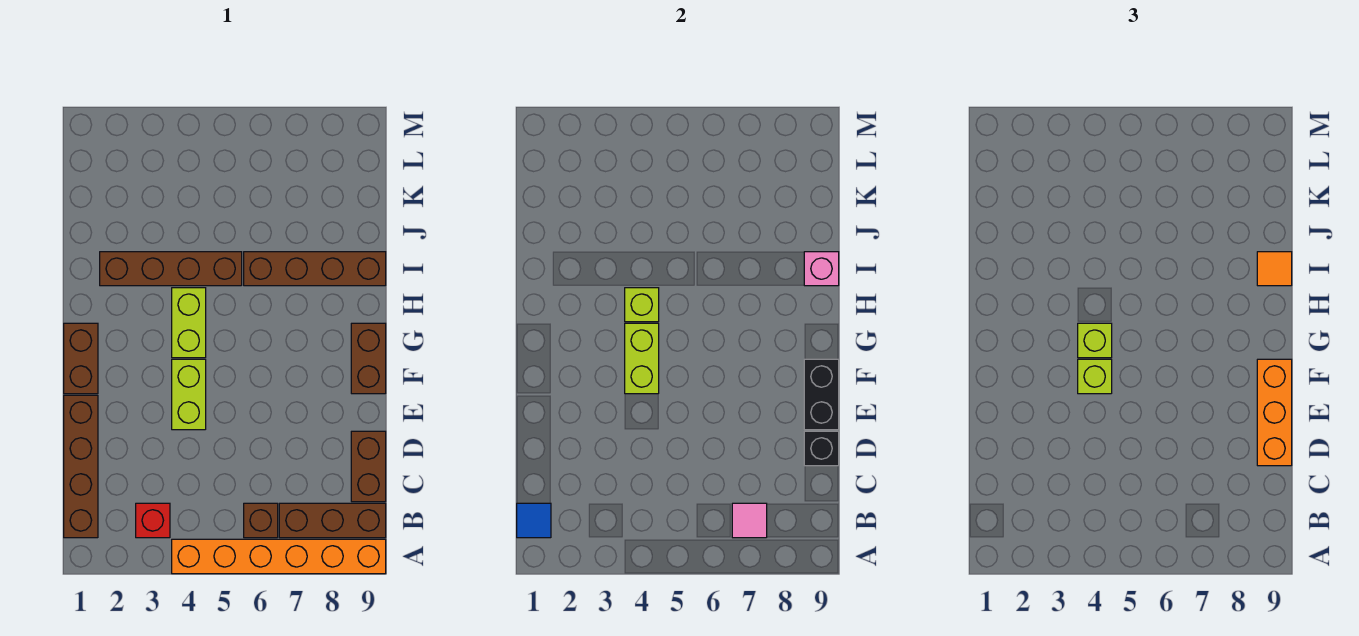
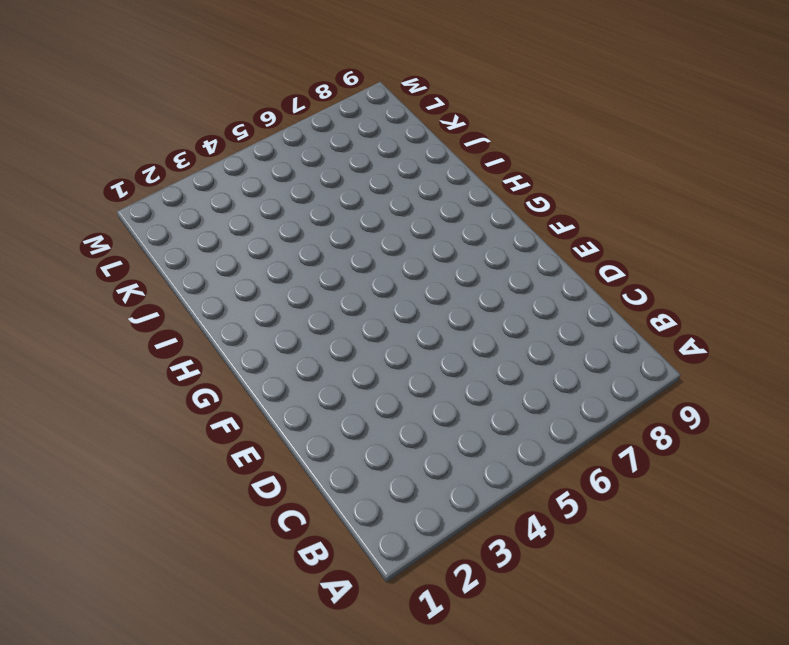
none -> orange brick A4:A9 level 1
none -> brown brick B1:E1 level 1
none -> red brick B3 level 1

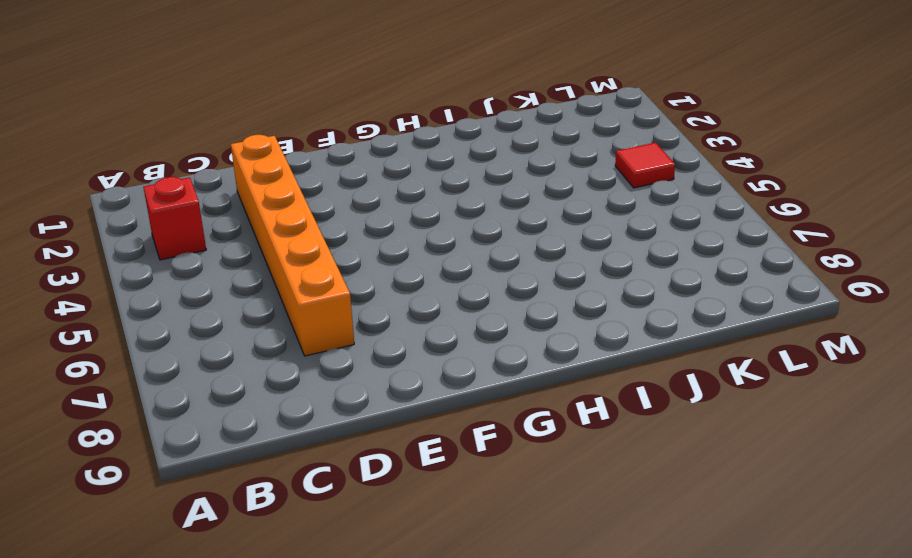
orange brick D2:D7 level 1 -> orange brick A4:A9 level 1
red tile L4 level 1 -> none
none -> brown brick B1:E1 level 1
none -> brown brick B6 level 1
none -> brown brick B7:B9 level 1

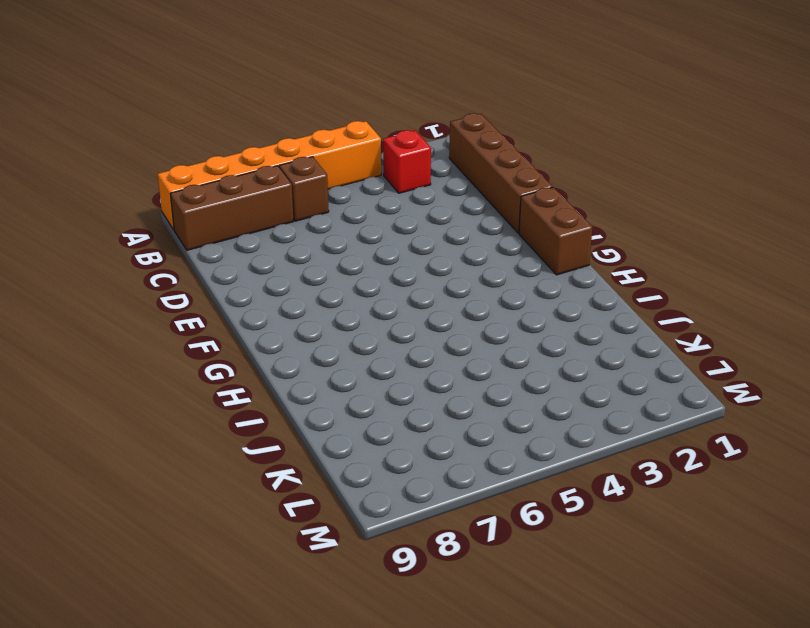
none -> brown brick C9:D9 level 1
none -> lime brick E4:F4 level 1
none -> brown brick F9:G9 level 1

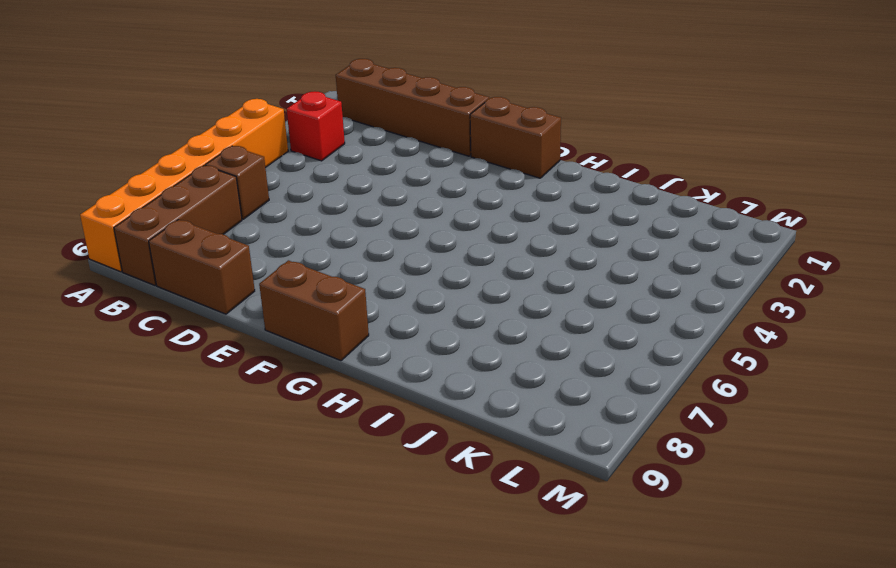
none -> lime brick E4:F4 level 1
none -> lime brick G4:H4 level 1
none -> brown brick I2:I5 level 1

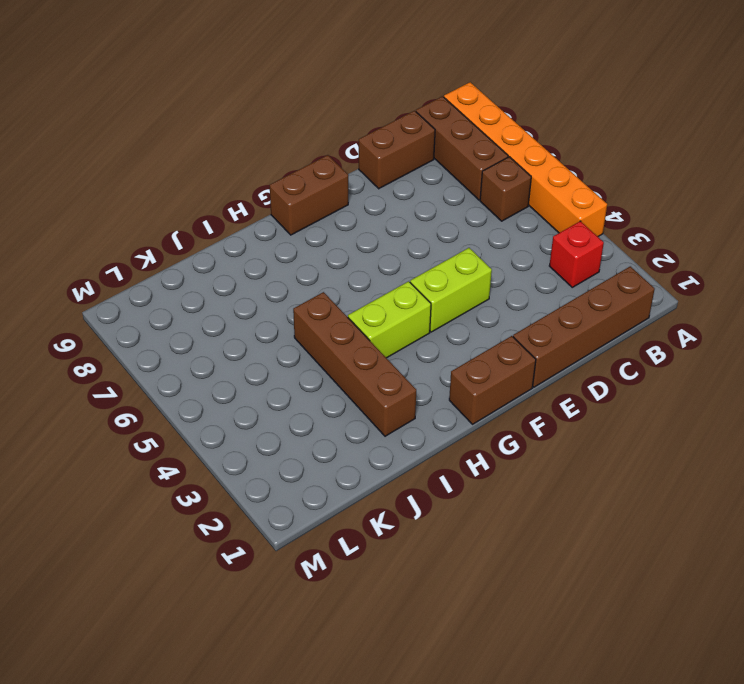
none -> brown brick I6:I9 level 1
none -> blue tile B1 level 2
none -> pink tile B7 level 2

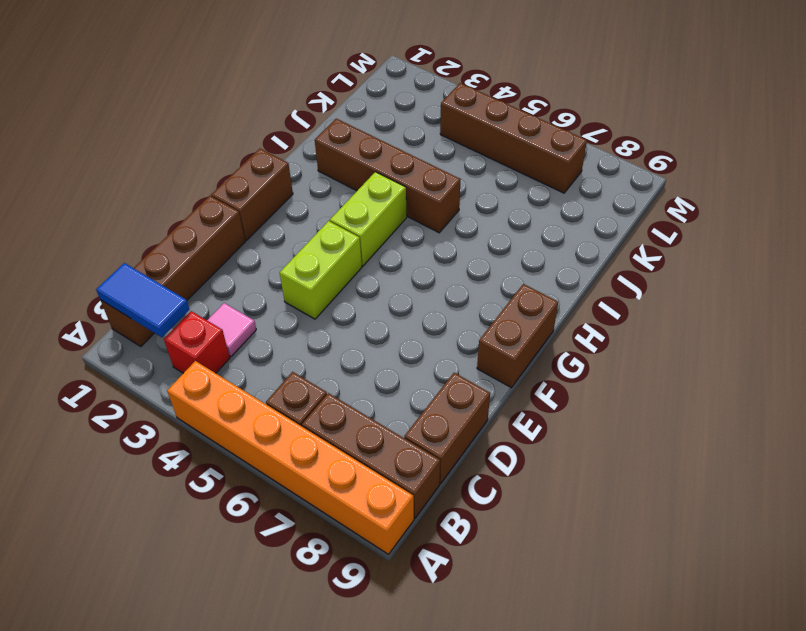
blue tile B1:B2 level 2 -> blue tile B1 level 2
pink tile C3 level 1 -> pink tile B7 level 2
brown brick L4:L7 level 1 -> brown brick I6:I9 level 1
none -> black brick D9 level 2
none -> black brick E9:F9 level 2
none -> lime brick F4:G4 level 2

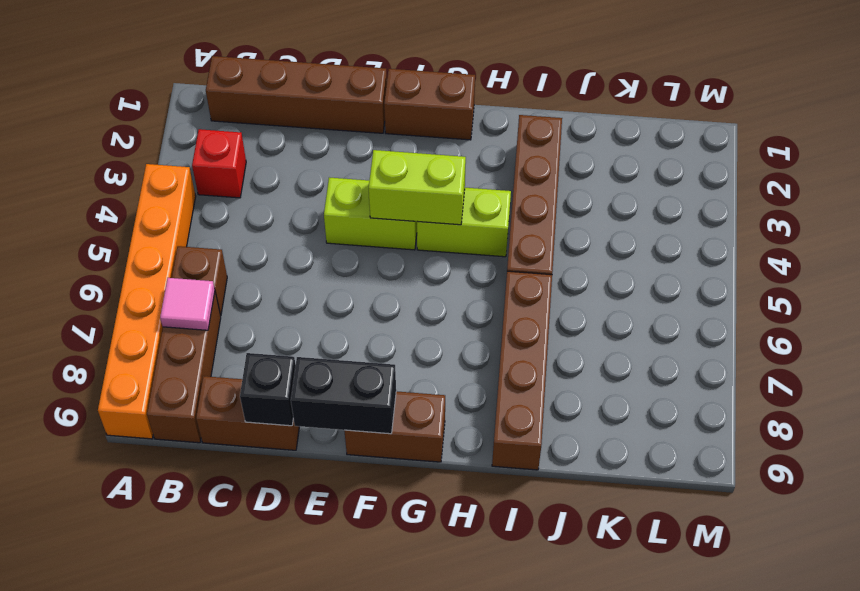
none -> blue tile B1 level 2
none -> lime brick H4 level 2
none -> pink brick I9 level 2

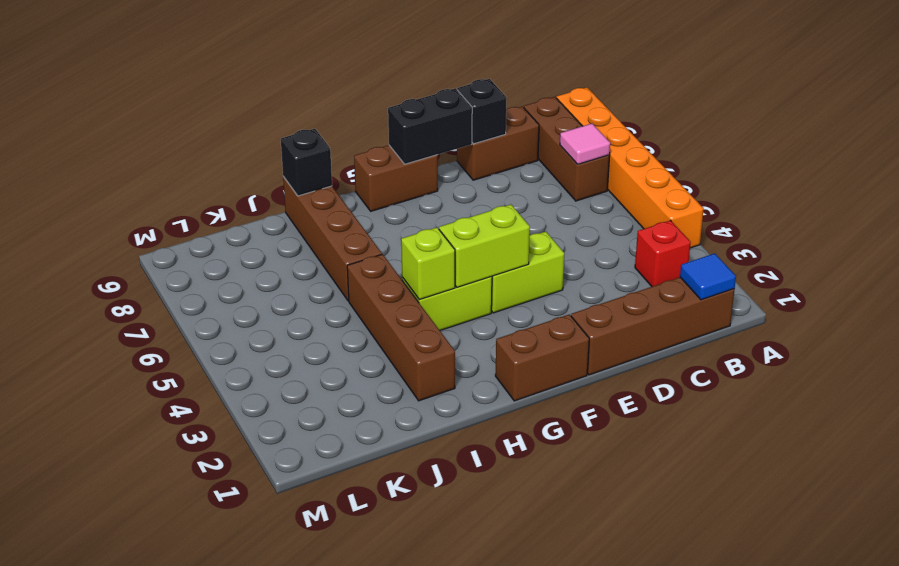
black brick I9 level 2 -> pink brick I9 level 2
none -> brown brick B6 level 1
none -> orange brick D9:F9 level 3
none -> lime brick F4 level 3

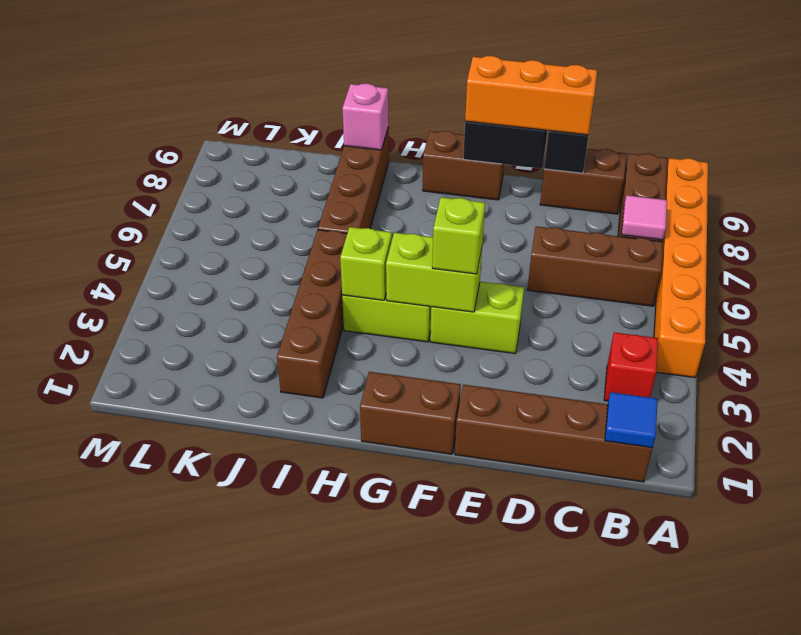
brown brick B6:D6 level 1 -> brown brick B6 level 1
none -> lime brick G4 level 3
none -> orange tile I9 level 3

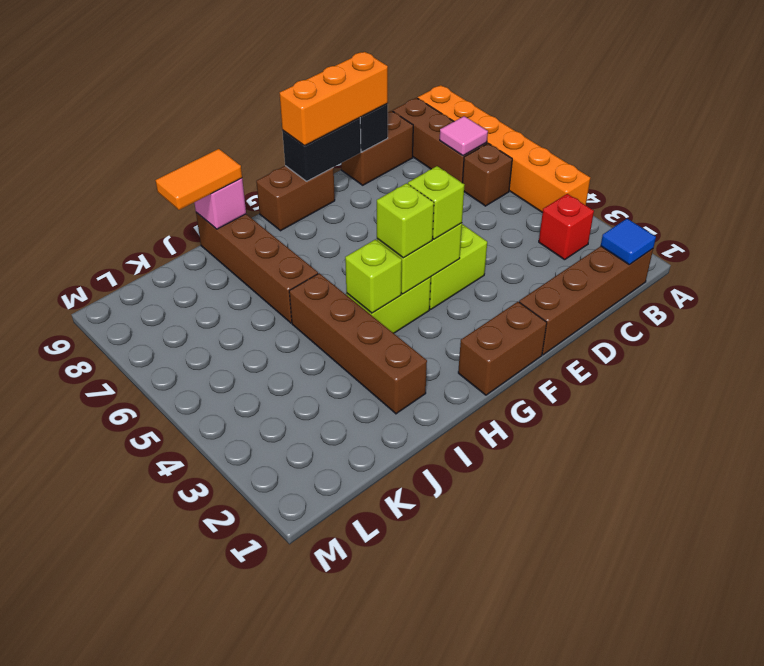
orange tile I9:J9 level 3 -> orange tile I9 level 3

